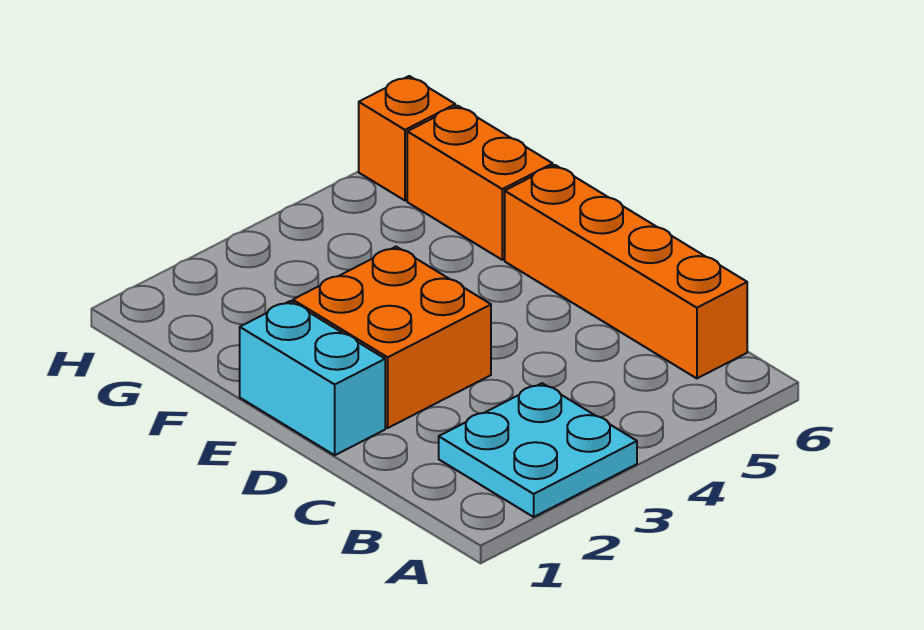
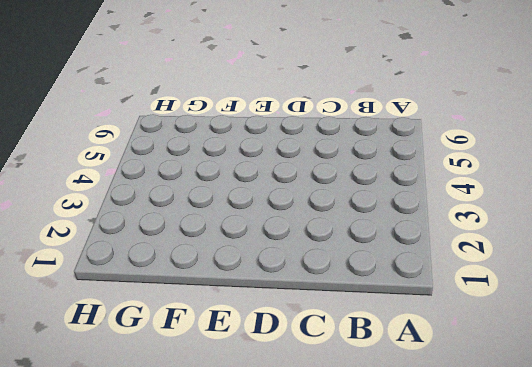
none -> cyan plate A2:B3 level 1
none -> orange brick B6:E6 level 1

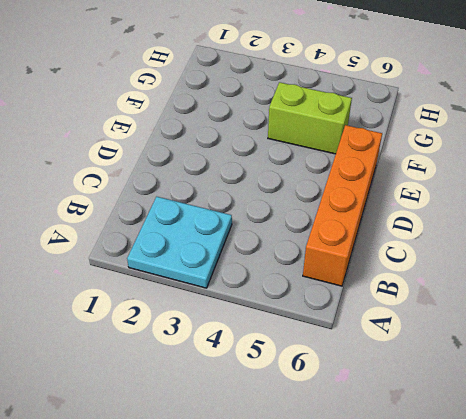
lime brick F4:F5 level 1 -> none
none -> cyan brick D1:E1 level 1
none -> orange brick D2:E3 level 1

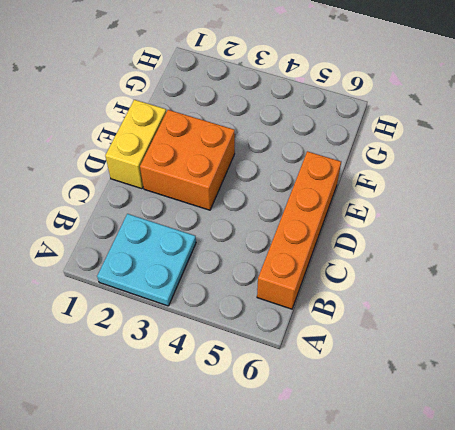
yellow brick D1:E1 level 1 -> cyan brick D1:E1 level 1
none -> orange brick F6:G6 level 1
none -> orange brick H6 level 1

